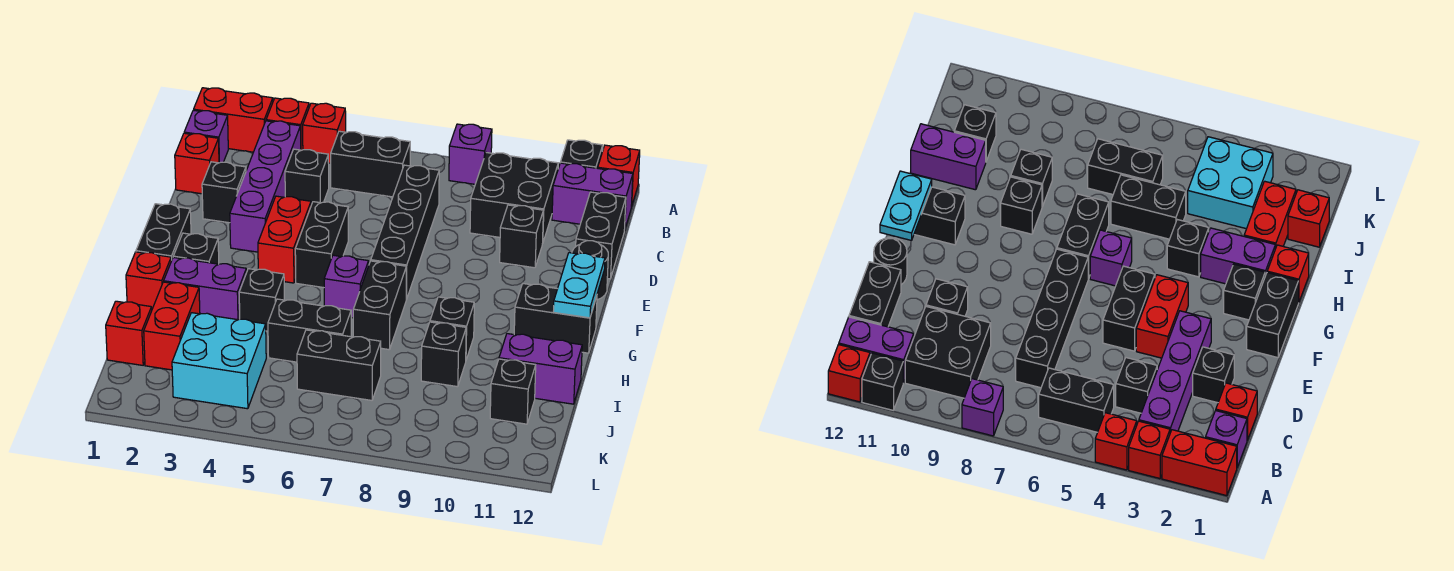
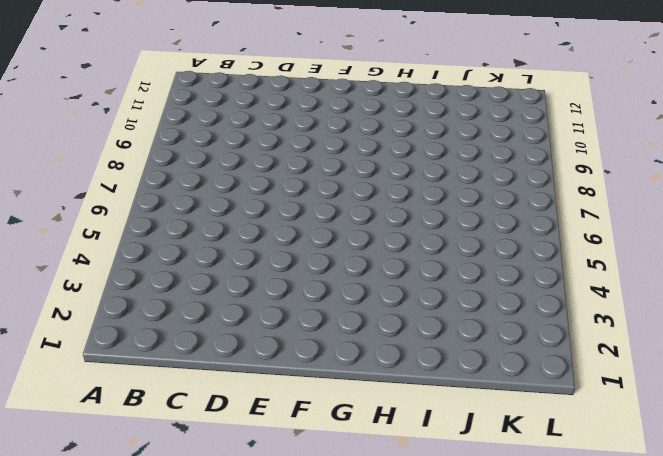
none -> red brick A1:A2 level 1
none -> red brick A3 level 1
none -> red brick A4 level 1
none -> purple brick A8 level 1

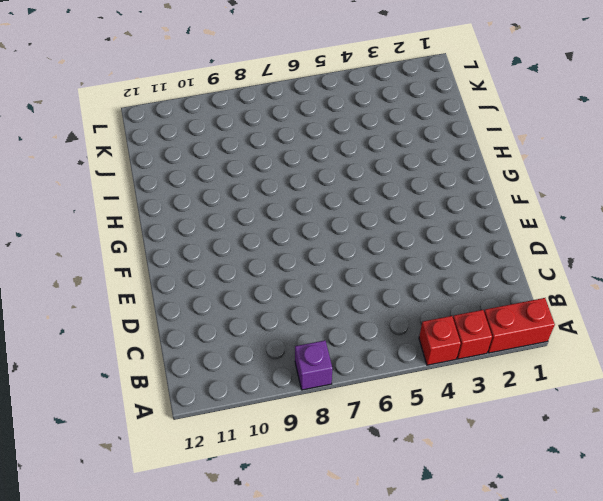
none -> black brick A11 level 1
none -> red brick A12 level 1
none -> purple brick B1 level 1
none -> purple brick B3:E3 level 1

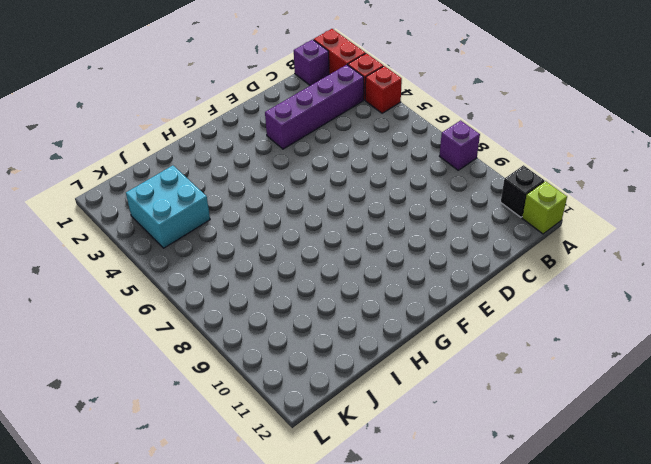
lime brick A12 level 1 -> red brick A12 level 1
none -> black brick B5:B6 level 1
none -> black brick B9:C10 level 1
none -> purple brick B11:B12 level 1
none -> red brick C1 level 1

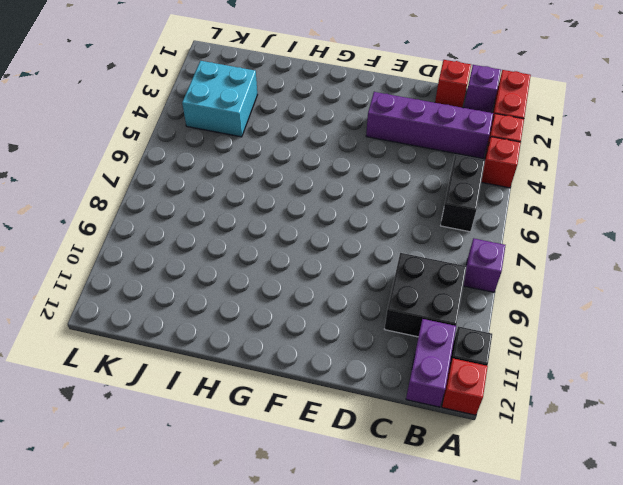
none -> black brick C4 level 1
none -> black brick C7:F7 level 1
none -> black brick C12:D12 level 1
none -> black brick D2 level 1

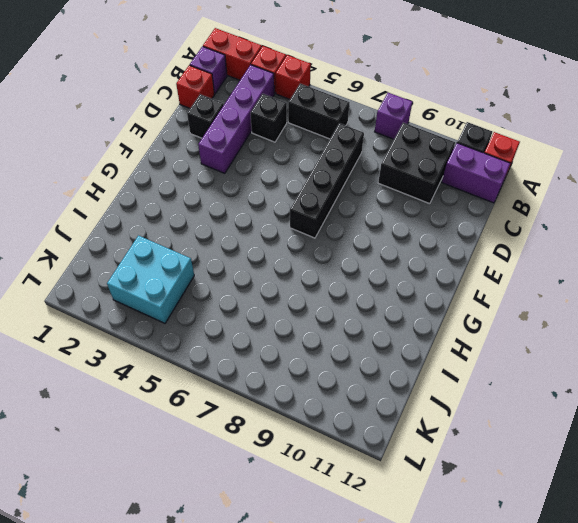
none -> black brick C12:D12 level 1
none -> black brick D10 level 1
none -> red brick E4:F4 level 1
none -> black brick E5:F5 level 1

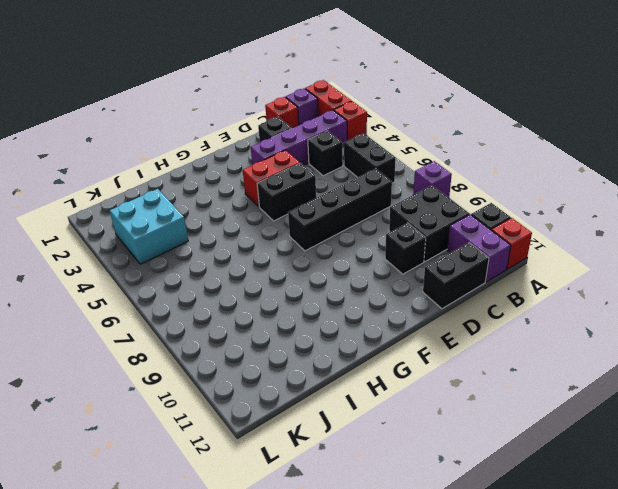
none -> red brick A4 level 1
none -> black round brick E12 level 1
none -> black brick F1:G1 level 1
none -> black brick G2 level 1

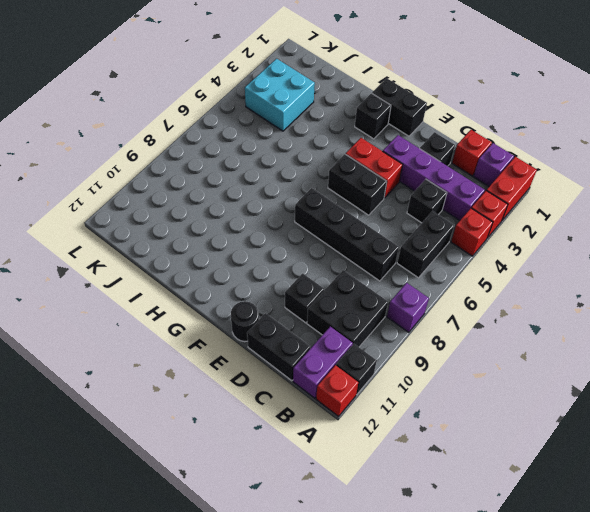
none -> purple brick G6 level 1
none -> black brick G7:H7 level 1
none -> black brick G11:G12 level 1
none -> red brick H1 level 1

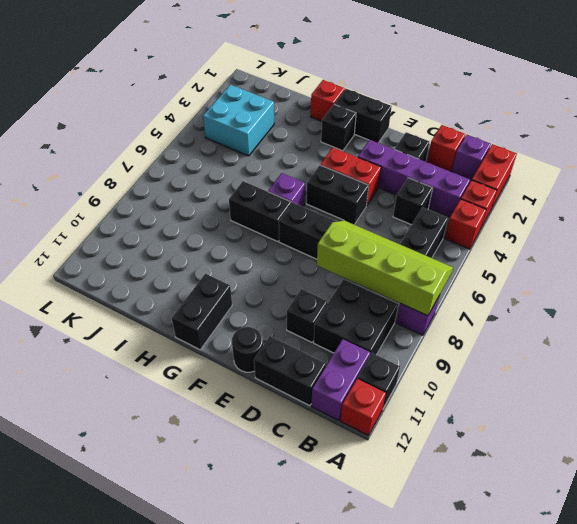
lime slope A7:D8 level 2 top 8 -> none
none -> purple brick H2:H3 level 1
none -> black brick H4 level 1
none -> black brick H9 level 1
none -> red brick I2:J2 level 1

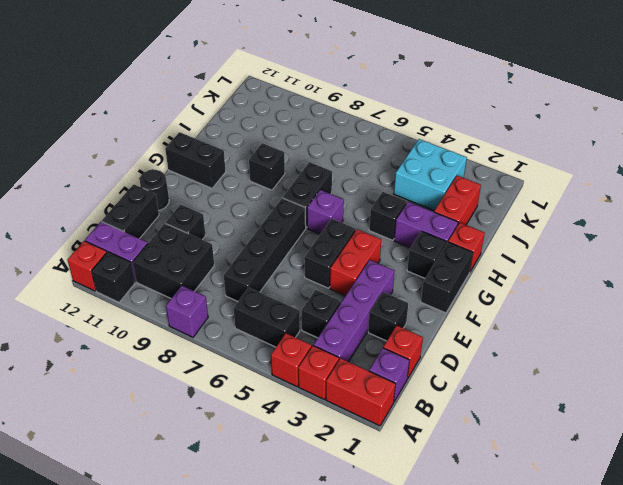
none -> black brick I5:I6 level 1
none -> black brick I9 level 1
none -> purple brick I11:I12 level 1
none -> red brick J1 level 1

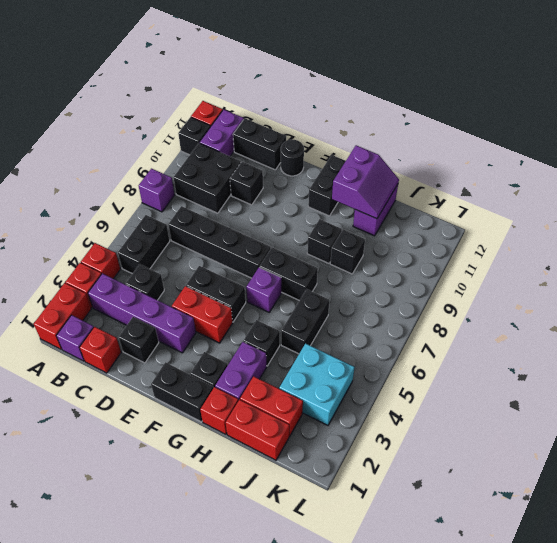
purple slope H11:I12 level 2 top H -> none
red brick I1:J1 level 1 -> red brick J1 level 1
none -> black brick J6:J7 level 1
none -> black brick J11 level 1
none -> cyan plate F12:G12 level 2

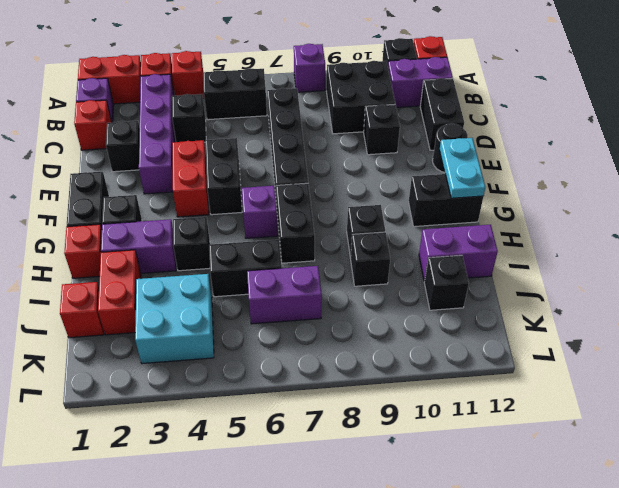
purple brick J6:J7 level 1 -> black brick J6:J7 level 1

